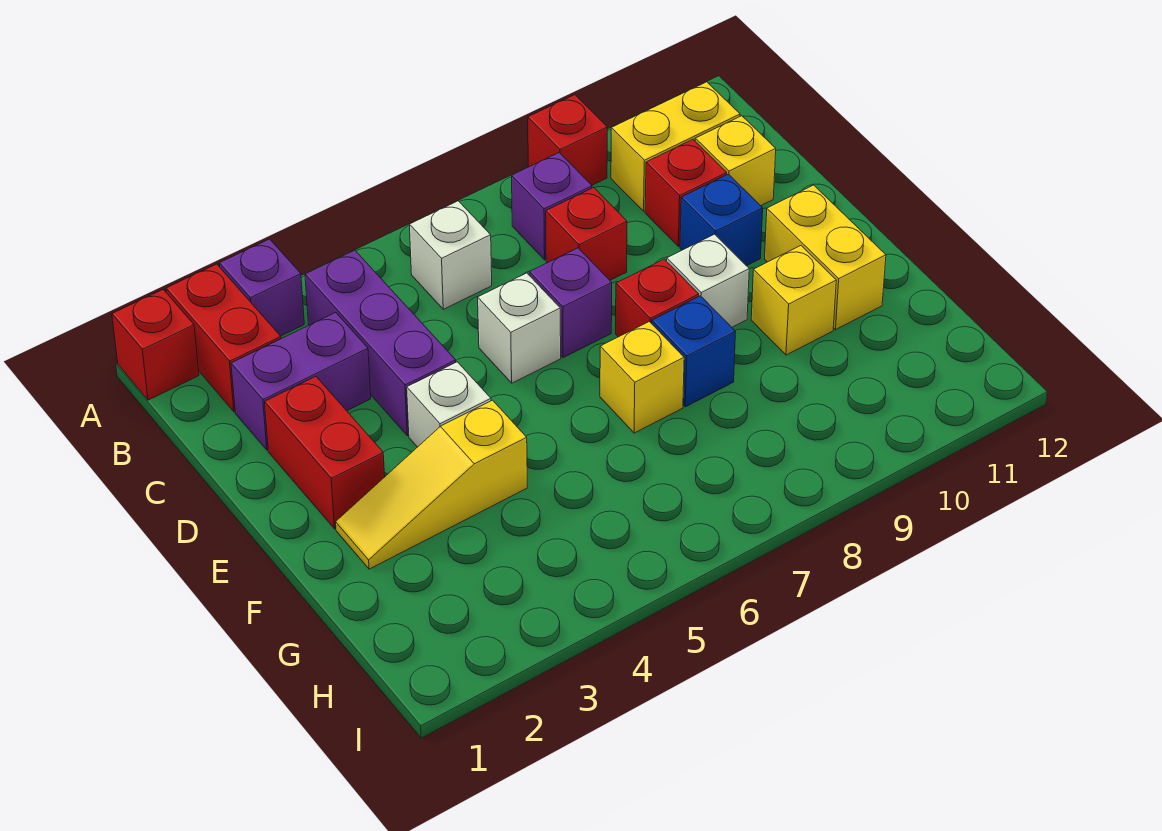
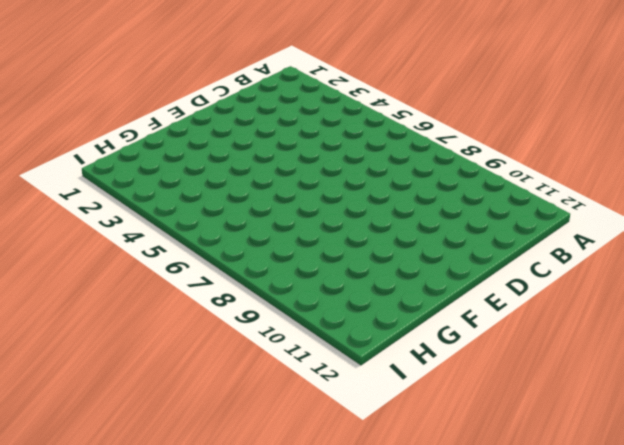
none -> red brick A1 level 1
none -> red brick A2:B2 level 1
none -> purple brick A3 level 1

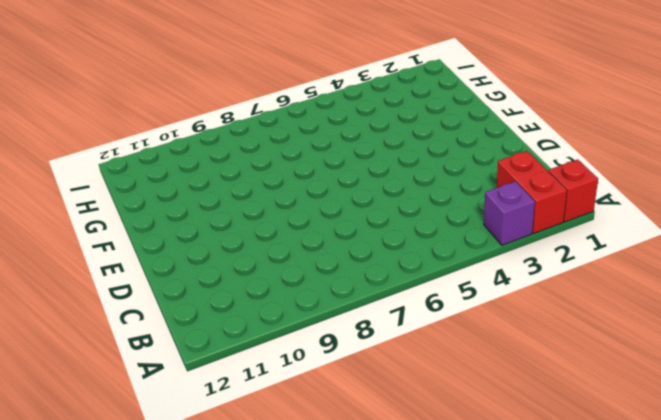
none -> red brick A9 level 1
none -> purple brick B4:D4 level 1
none -> white brick B6 level 1

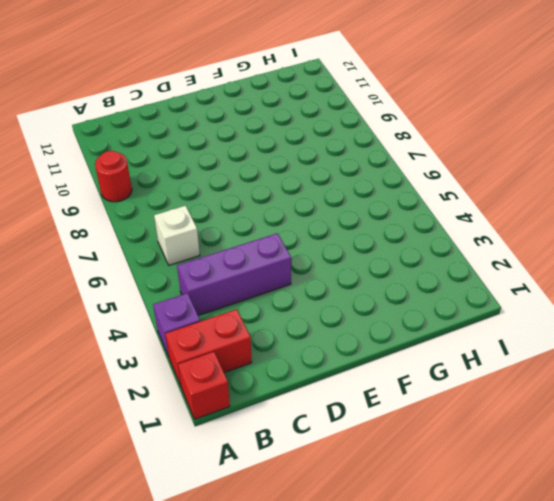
red round brick A9 level 1 -> red brick A9 level 1
none -> purple brick B8 level 1
none -> yellow brick B10:B11 level 1
none -> purple brick C2:C3 level 1

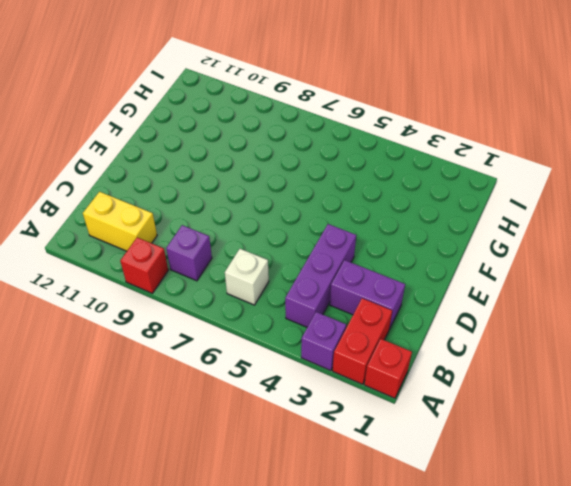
none -> red brick C8 level 1
none -> red brick C10 level 1
none -> yellow brick C11 level 1

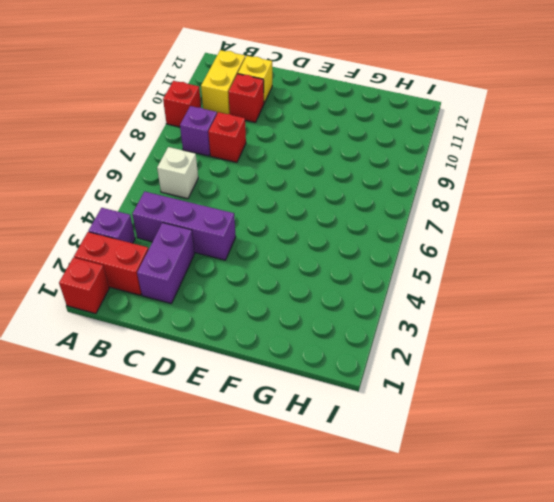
none -> red brick D2:E2 level 1
none -> white brick D6 level 1
none -> purple brick D7 level 1

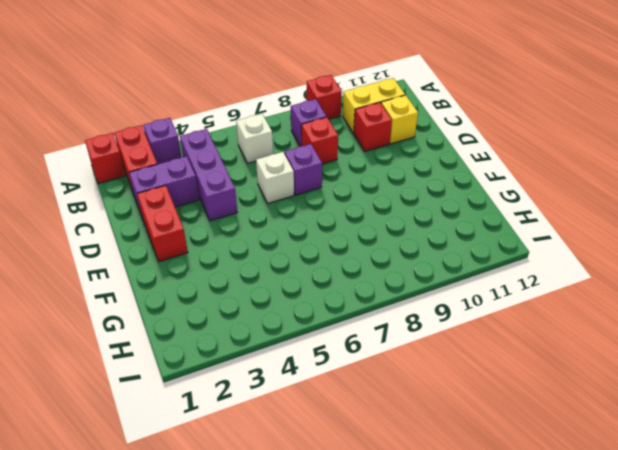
none -> blue brick D10 level 1
none -> white brick E4 level 1
none -> red brick E8 level 1

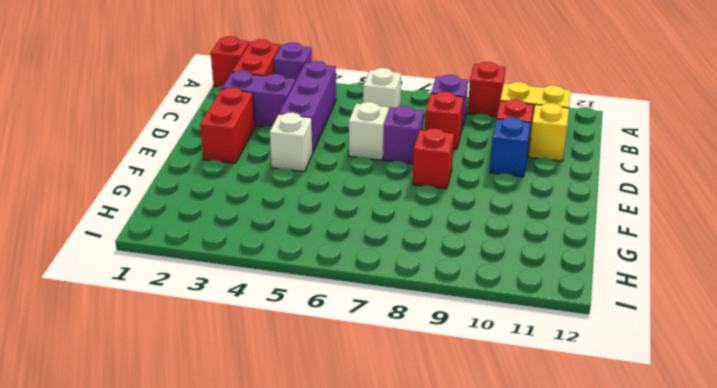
none -> white brick E9 level 1
none -> yellow brick E11:F11 level 1
none -> yellow slope F2:F4 level 1 top 4

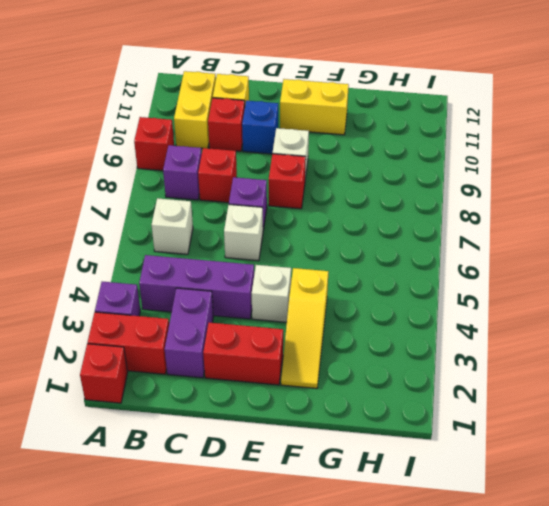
none -> yellow brick F7 level 1
none -> blue brick F8 level 1
none -> yellow brick F10 level 1

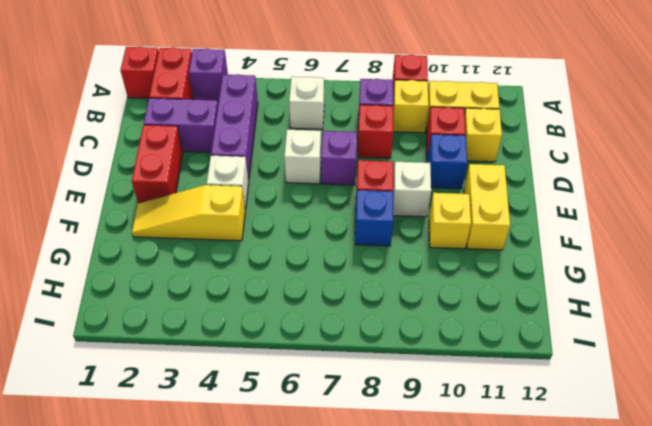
yellow brick B9 level 1 -> yellow brick F7 level 1

